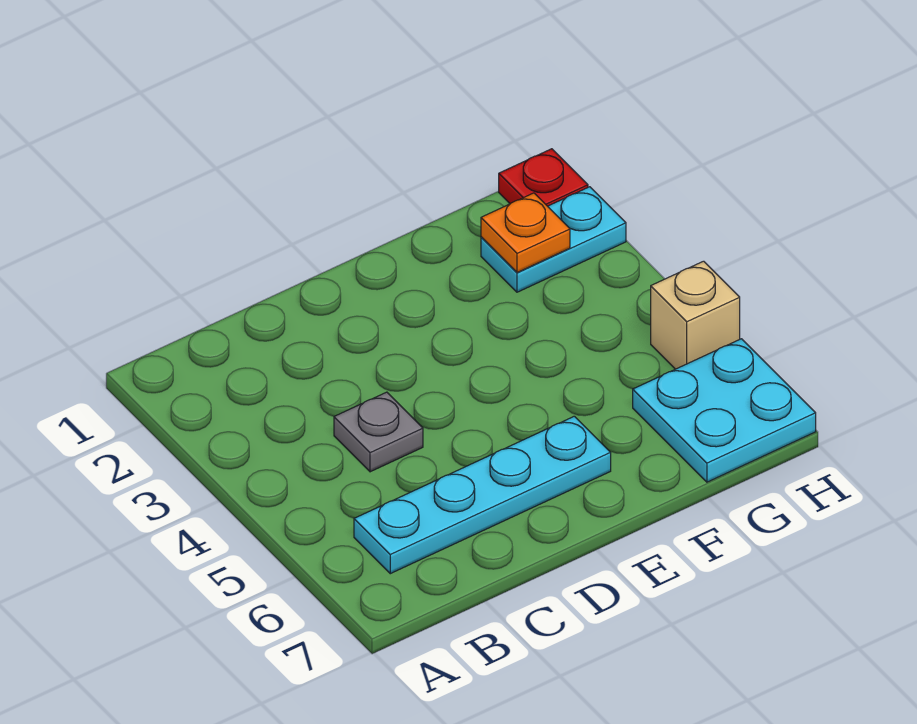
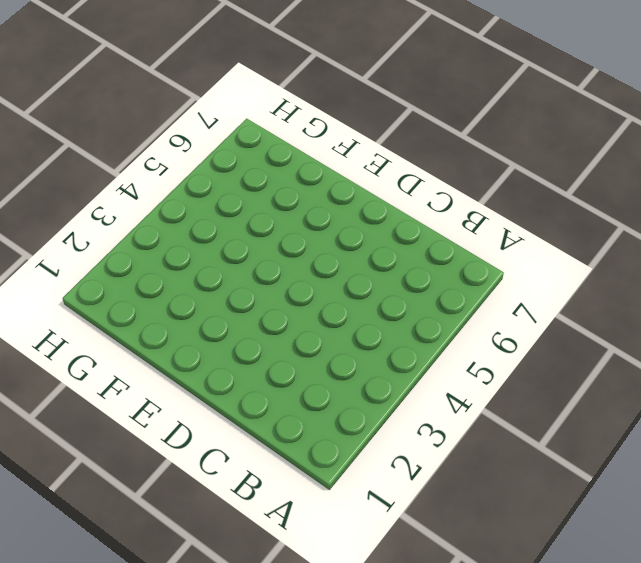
none -> cyan plate B6:E6 level 1
none -> grey plate C4 level 1

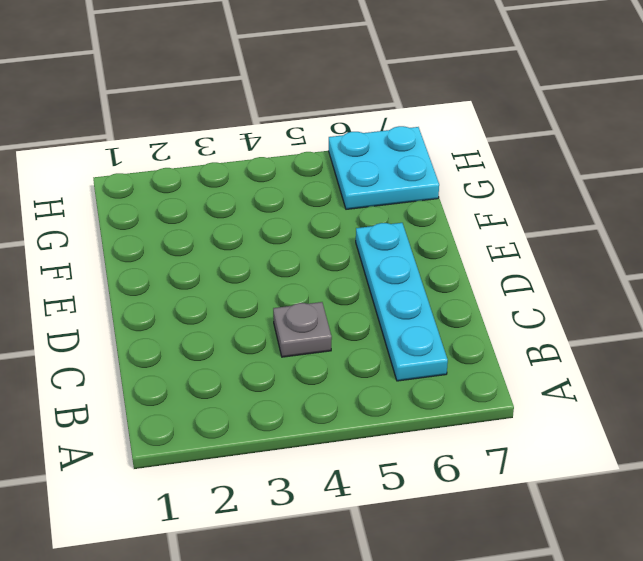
none -> cyan plate G2:H2 level 1
none -> red plate H1 level 1

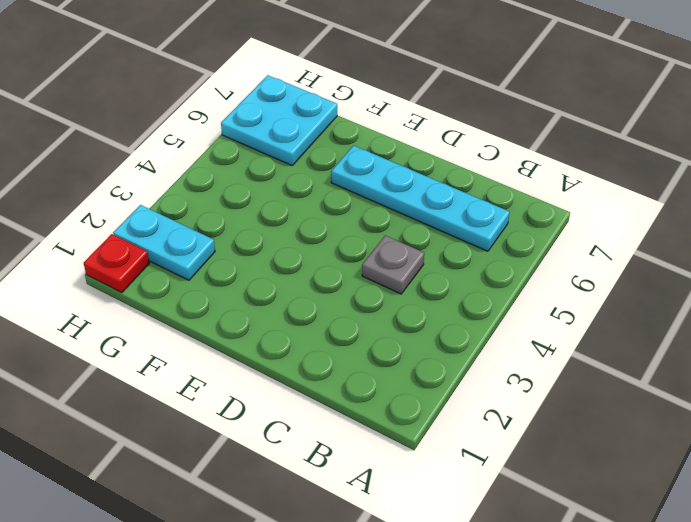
none -> tan brick H5 level 1
none -> orange plate G2 level 2

